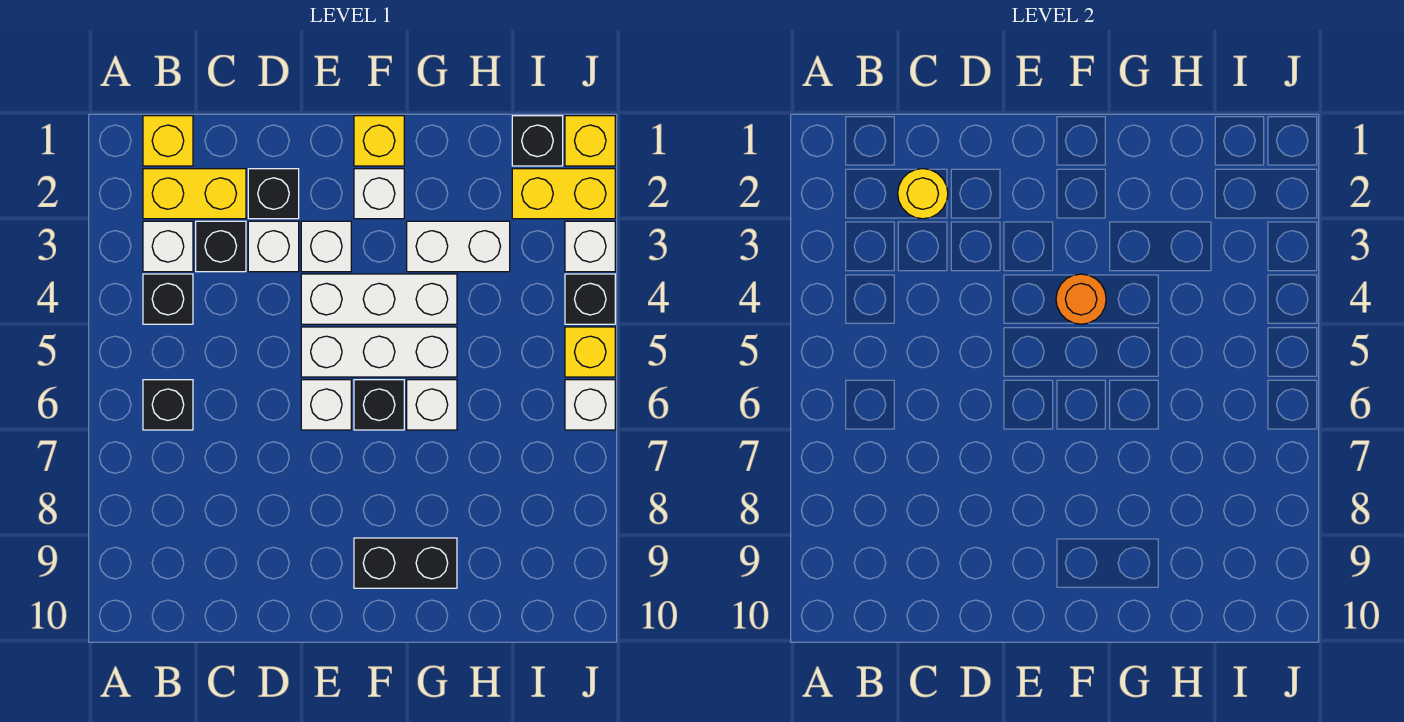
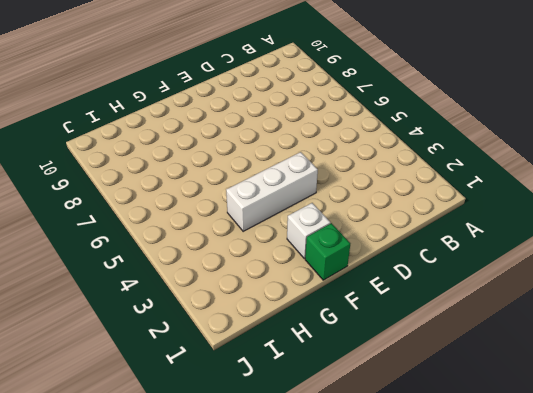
green brick F1 level 1 -> yellow brick F1 level 1
none -> yellow brick B1 level 1
none -> yellow brick B2:C2 level 1
none -> white brick B3 level 1

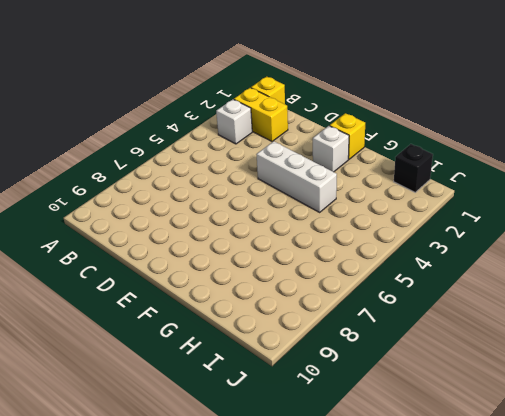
none -> black brick B4 level 1
none -> black brick B6 level 1
none -> black brick C3 level 1

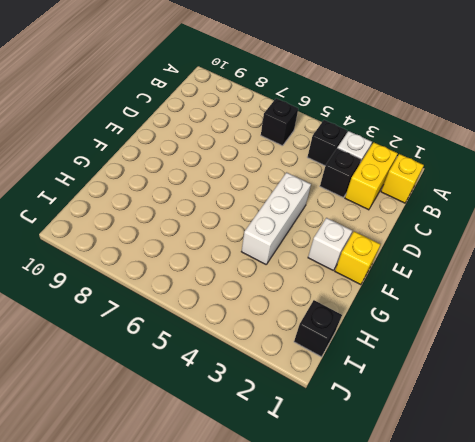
none -> black brick D2 level 1
none -> white brick D3 level 1
none -> white brick E3 level 1

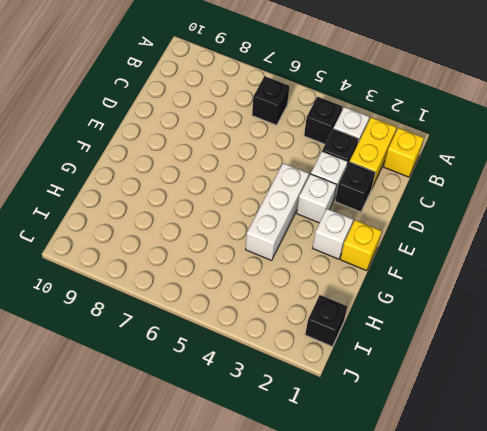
none -> white brick E5:G5 level 1
none -> white brick E6 level 1
none -> black brick F6 level 1

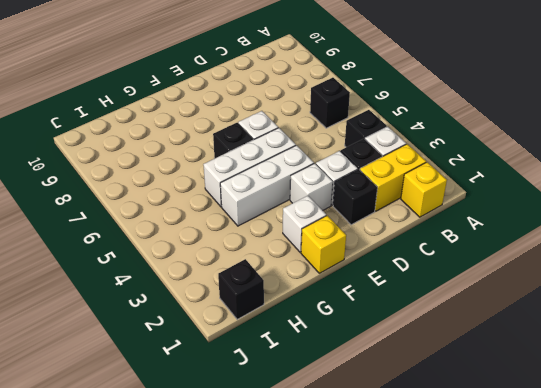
none -> black brick F9:G9 level 1
none -> white brick G3:H3 level 1
none -> white brick G6 level 1

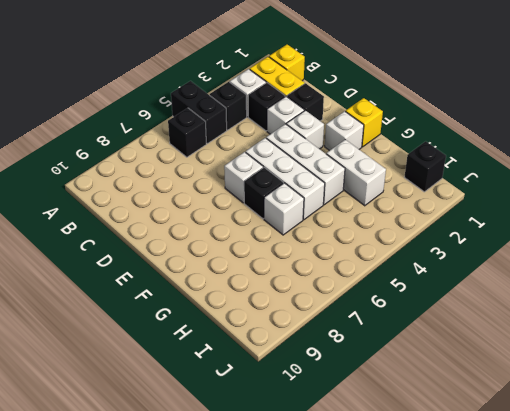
black brick A5:B5 level 1 -> black brick F9:G9 level 1
none -> yellow brick I2:J2 level 1
none -> yellow brick J1 level 1
none -> white brick J3 level 1

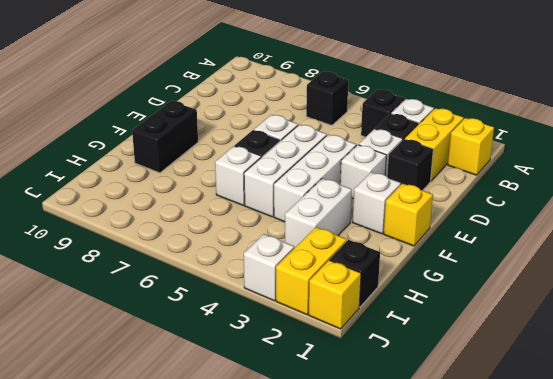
none -> black brick J4 level 1
none -> yellow brick J5 level 1
none -> white brick J6 level 1

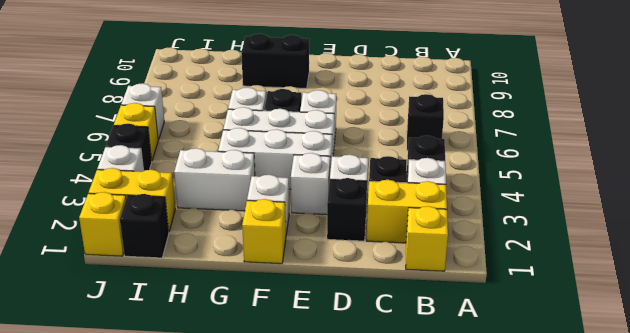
none -> yellow round brick C2 level 2
none -> orange round brick F4 level 2

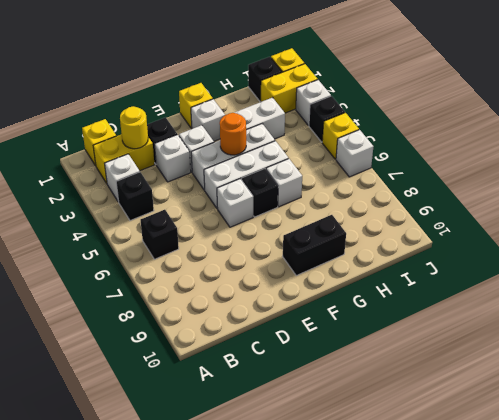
none -> black brick C3 level 1

